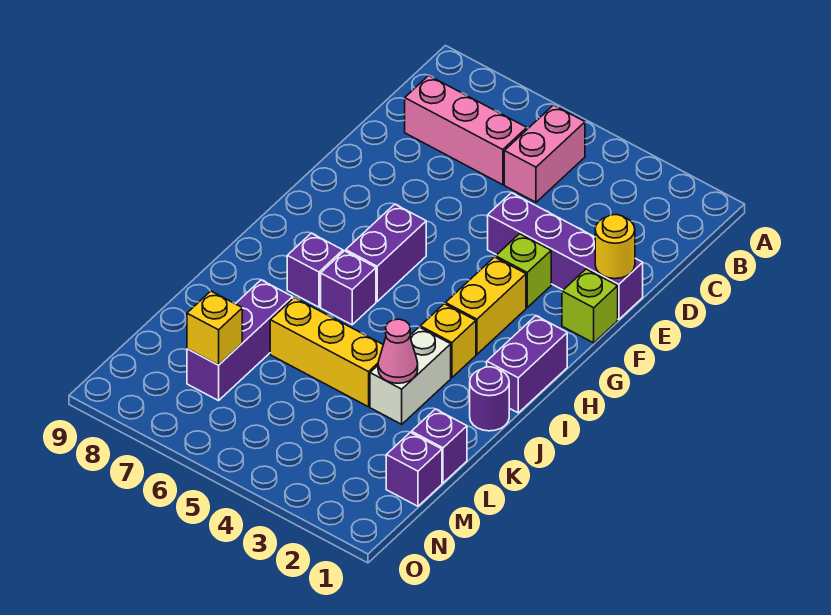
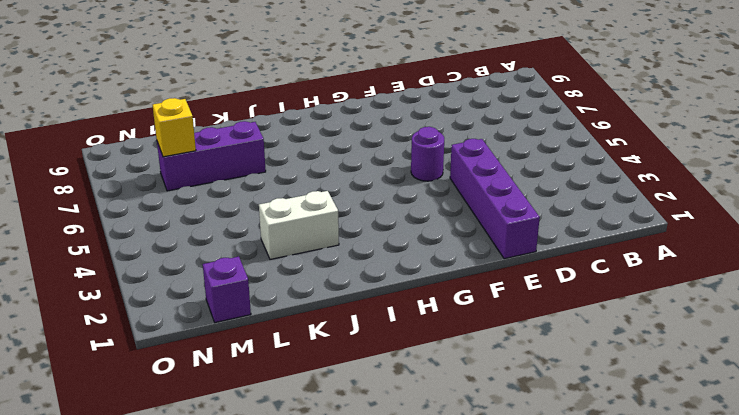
purple round brick F5 level 1 -> purple round brick J1 level 1
none -> pink brick B5:C5 level 1
none -> pink brick C6:C8 level 1
none -> lime brick F1 level 1

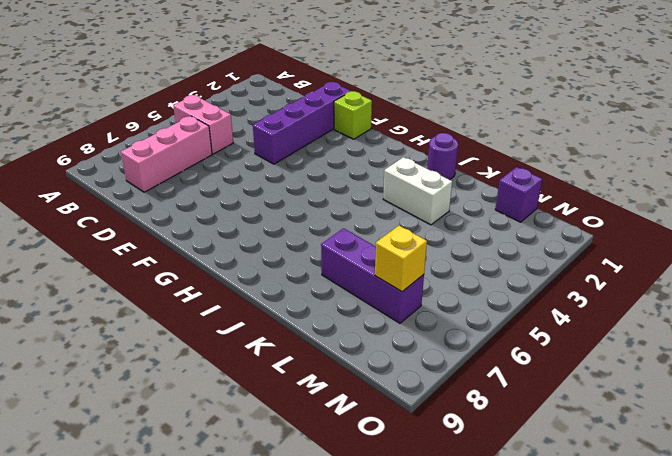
none -> lime brick F3 level 1
none -> yellow brick G3:H3 level 1
none -> purple brick G6:H6 level 1

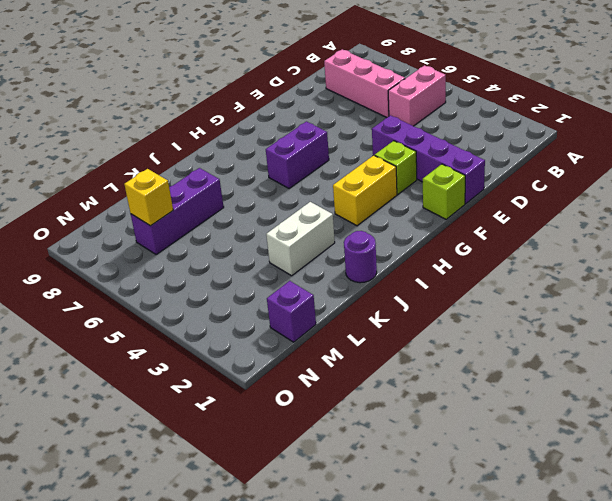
none -> purple brick H1:I1 level 1
none -> yellow brick I3 level 1
none -> purple brick I6 level 1

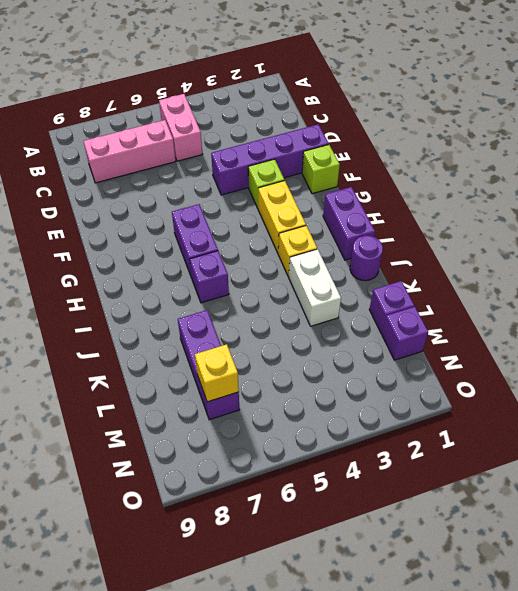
none -> purple brick I7 level 1
none -> yellow brick K4:K6 level 1
none -> yellow round brick E1 level 2

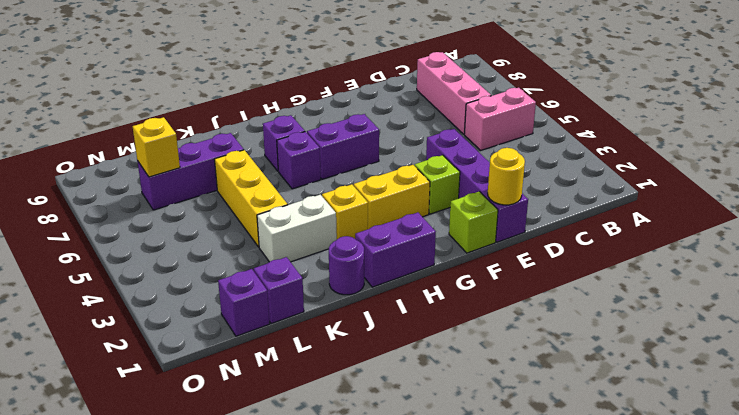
none -> pink cone K3 level 2

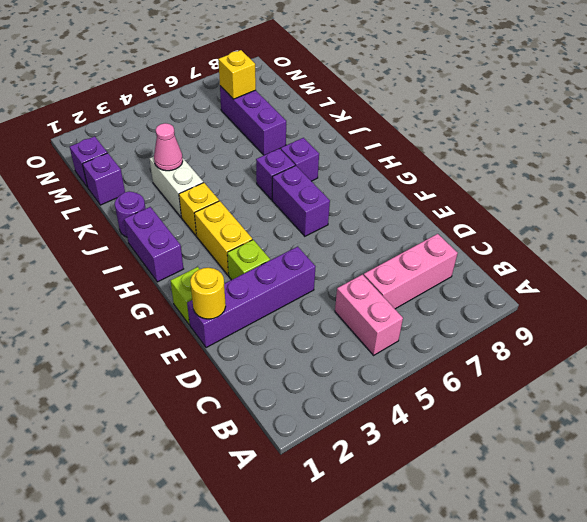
none -> yellow brick K4:K6 level 1

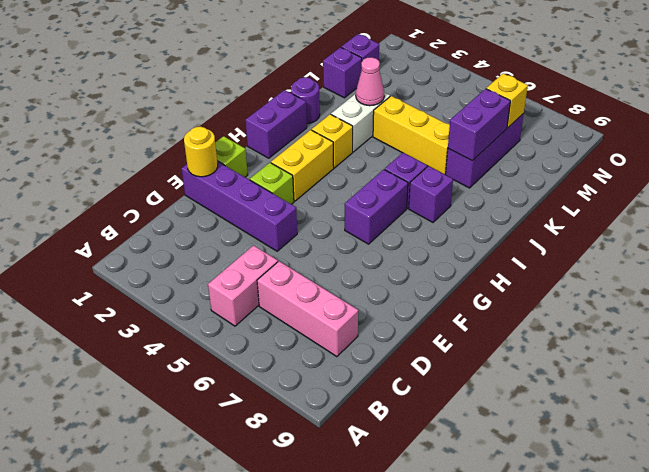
purple brick K7:L7 level 2 -> none

